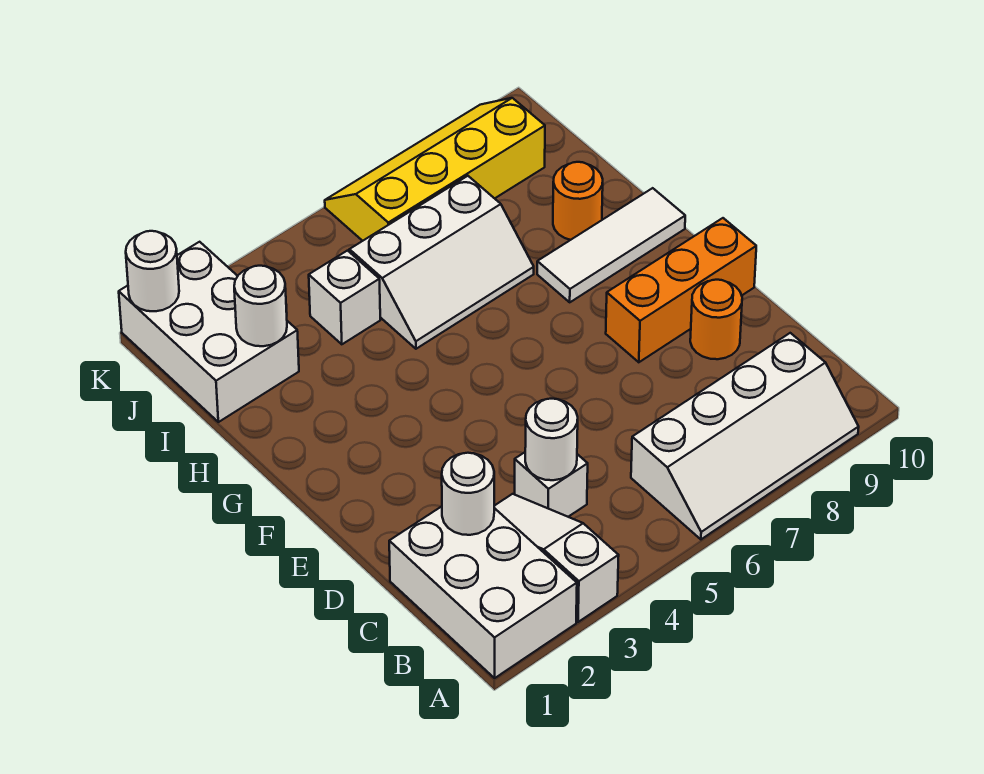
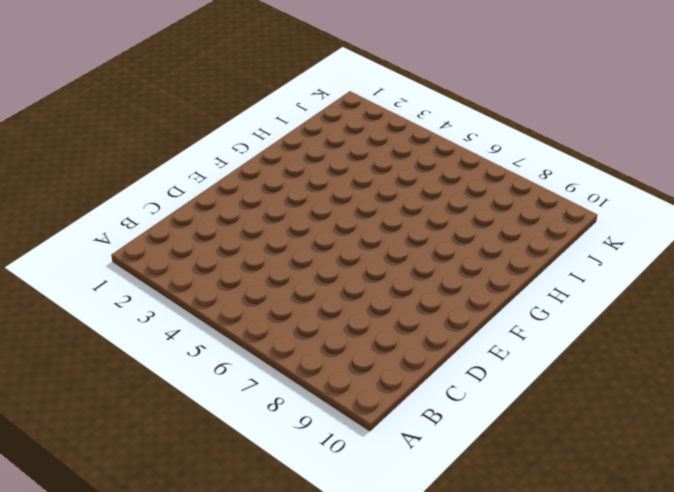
none -> white brick A1:C2 level 1
none -> white slope A3:C3 level 1 top A
none -> white slope A6:B9 level 1 top B

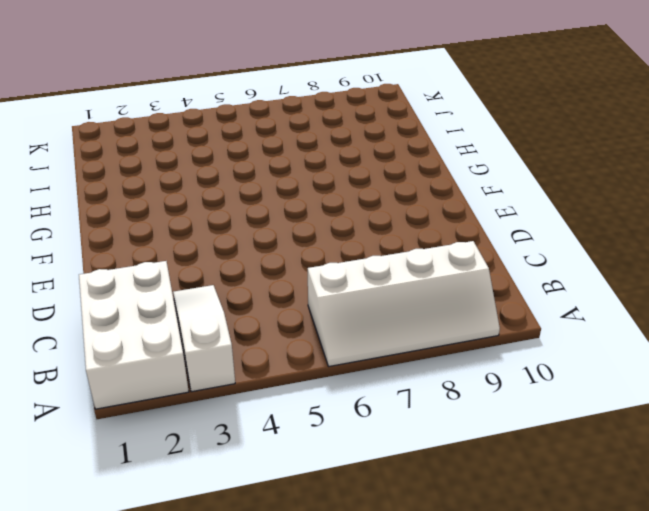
none -> white brick C4 level 1
none -> orange round brick D9 level 1
none -> orange brick E8:E10 level 1

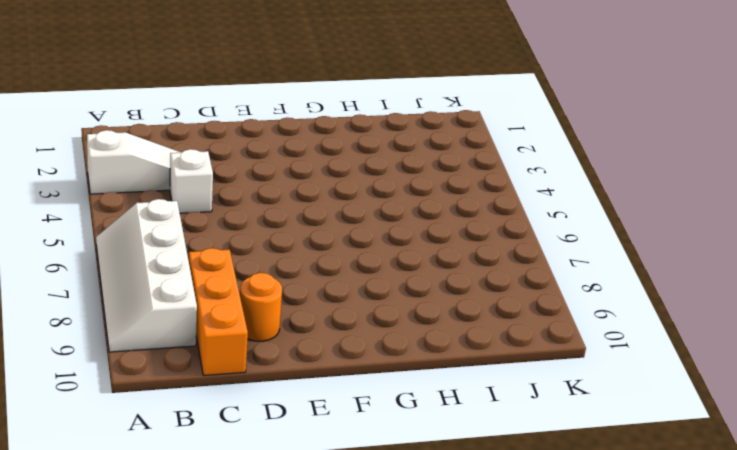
orange brick C8:C10 level 1 -> orange brick E8:E10 level 1
none -> white brick A1:C2 level 1
none -> white tile G8:G10 level 1
none -> white slope H5:I7 level 1 top I

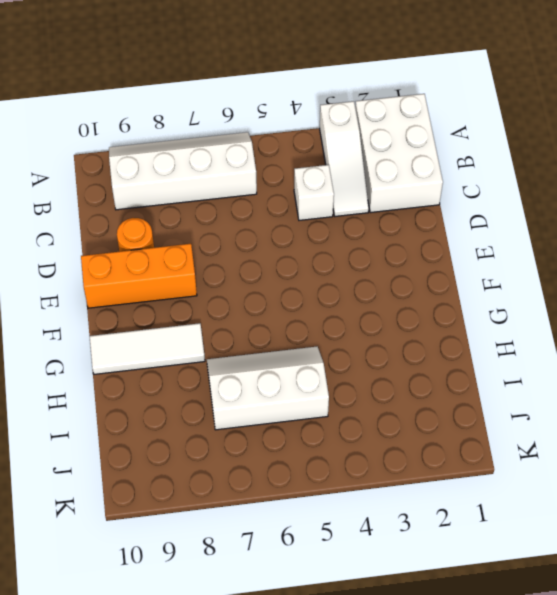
none -> orange round brick H9 level 1
none -> white brick I1:K2 level 1
none -> white brick I4 level 1

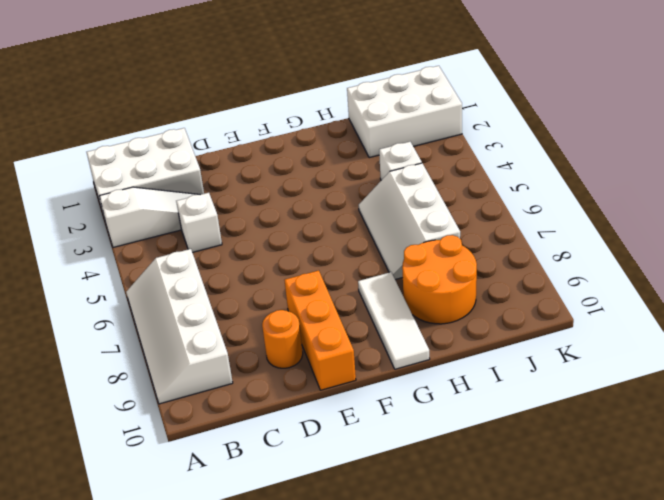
orange round brick H8:I9 level 1 -> orange round brick H9 level 1
none -> yellow slope J6:K9 level 1 top J
none -> white round brick C2 level 2
none -> white round brick C4 level 2

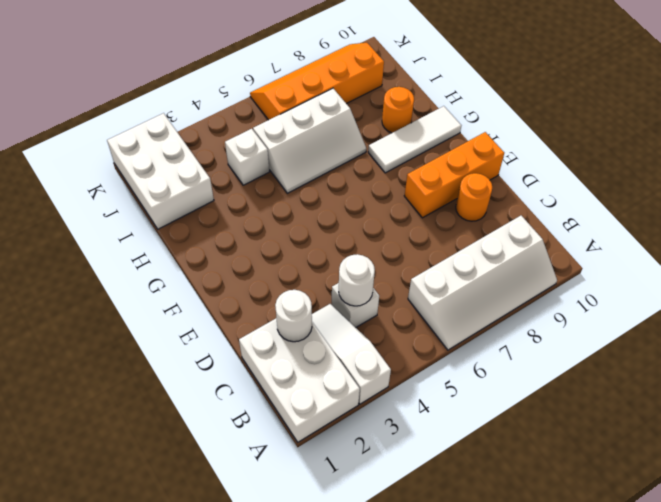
orange slope J6:K9 level 1 top J -> yellow slope J6:K9 level 1 top J
none -> white round brick I2 level 2
none -> white round brick K1 level 2

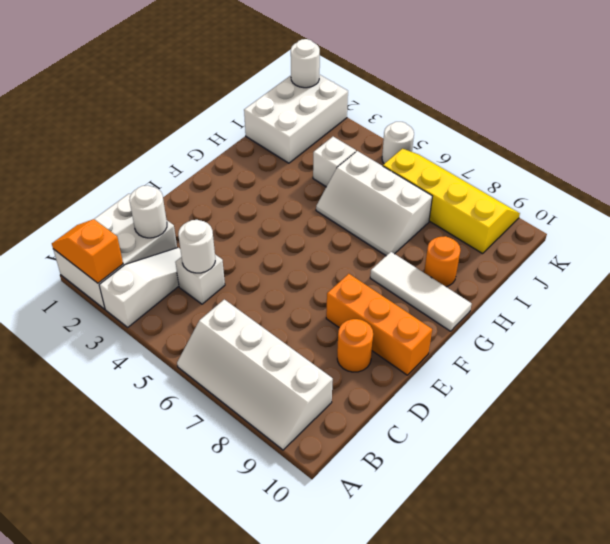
orange slope A1:A2 level 2 top 2 -> none
white round brick K5 level 1 -> white round brick I2 level 2

